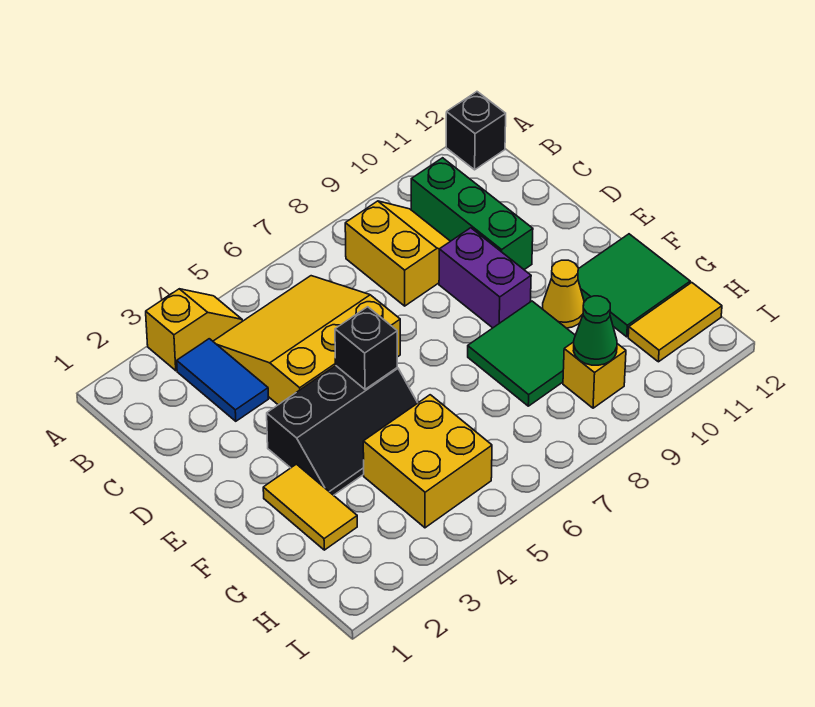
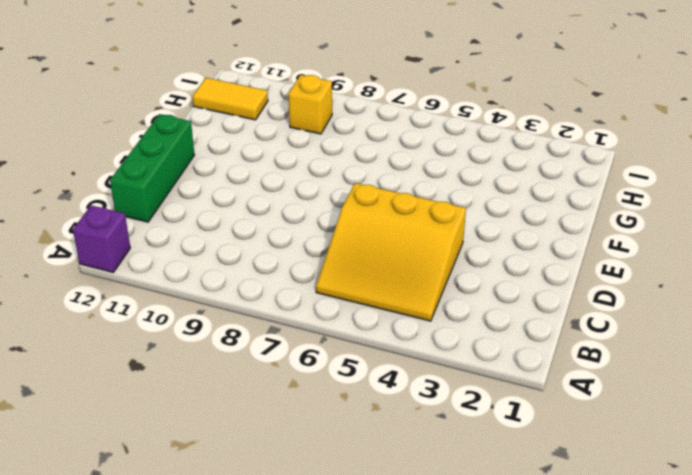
purple brick A12 level 1 -> black brick A12 level 1
green brick C12:E12 level 1 -> green brick B10:D10 level 1
none -> yellow slope A3:A4 level 1 top 3
none -> blue tile B3:C3 level 1
none -> yellow slope B8:C9 level 1 top 8

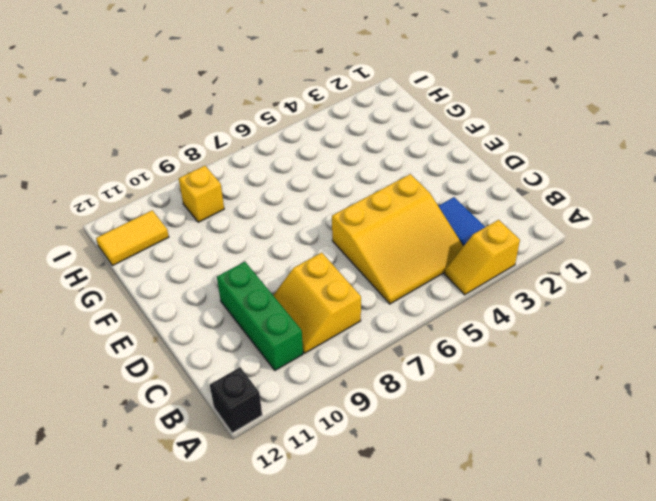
none -> purple brick D9:E9 level 1
none -> black slope E3:F5 level 1 top E
none -> yellow tile F2:G2 level 1

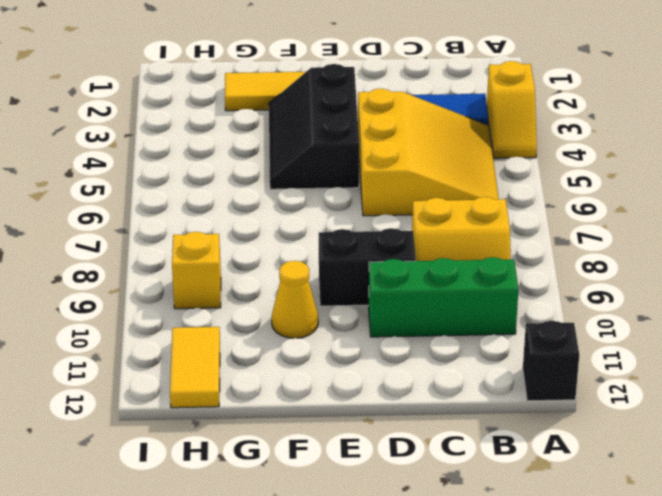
black brick D9:E9 level 1 -> purple brick D9:E9 level 1
none -> green tile F8:G9 level 1
none -> green tile F11:G12 level 1
none -> yellow brick G4:H5 level 1

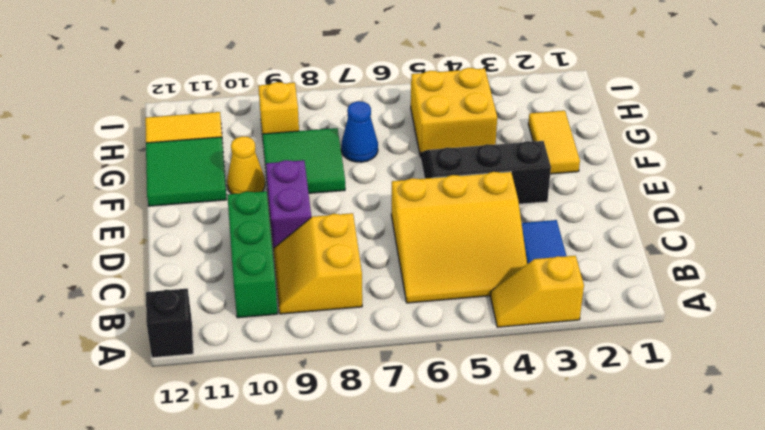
blue cone G7 level 1 -> none
none -> black brick E5 level 2
none -> green cone H9 level 2

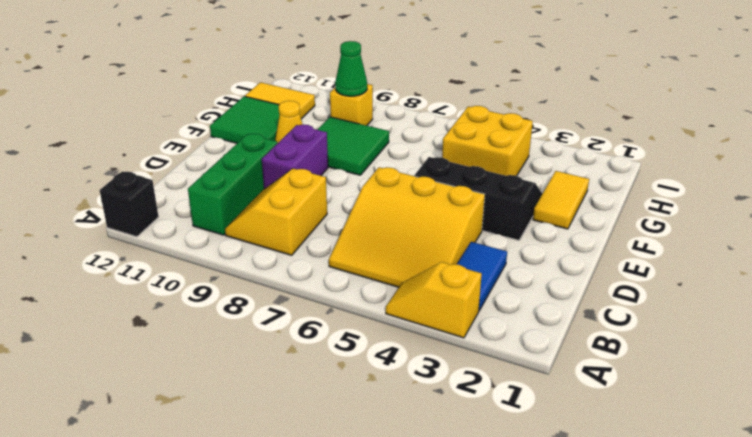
none -> black brick E5 level 2

